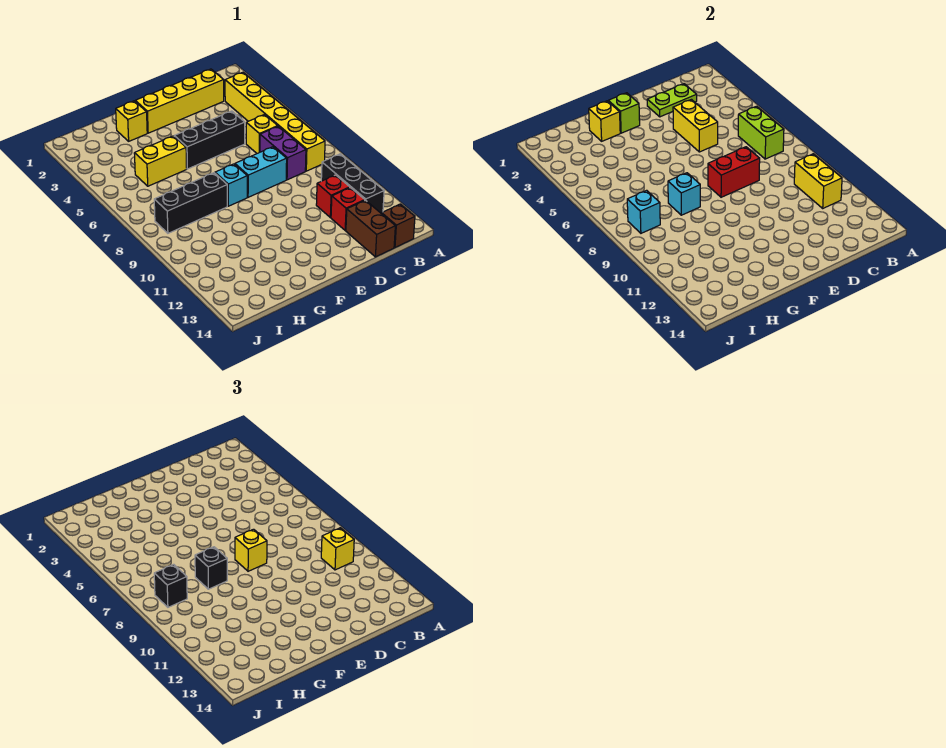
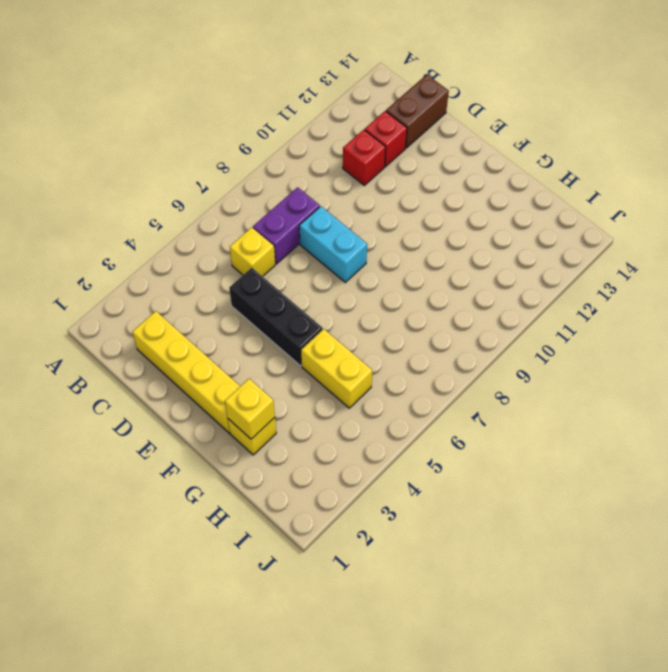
none -> yellow brick B3:B8 level 1
none -> black brick B10:B12 level 1
none -> brown brick B14 level 1

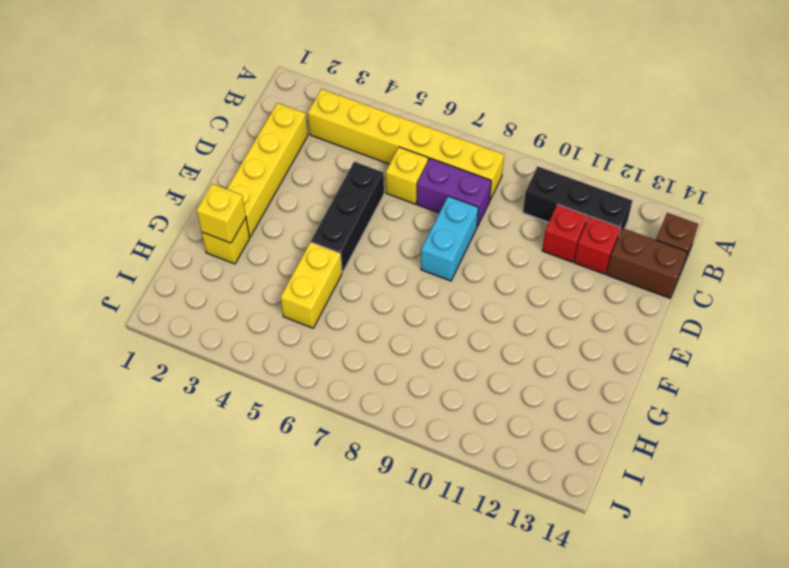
none -> cyan brick F8 level 1
none -> black brick G8:I8 level 1
none -> lime brick B6:B7 level 2

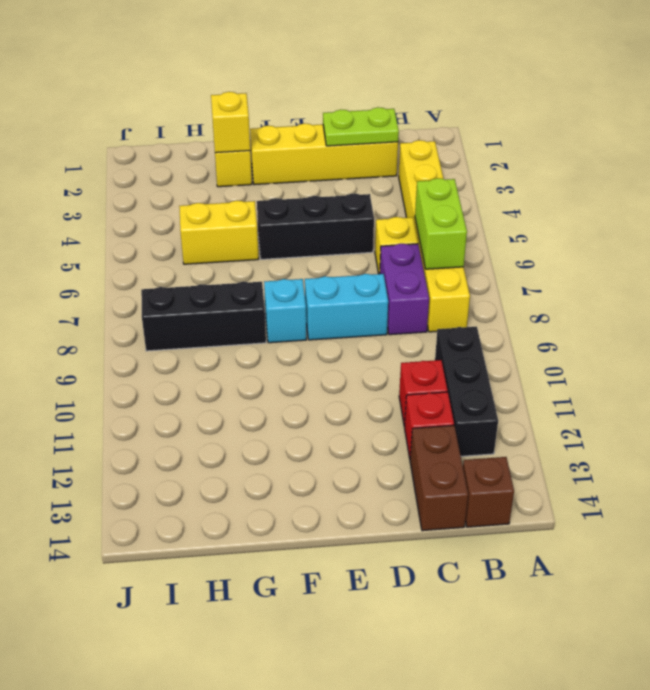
none -> yellow brick B10:B11 level 2
none -> yellow brick D4:D5 level 2
none -> red brick D8:E8 level 2

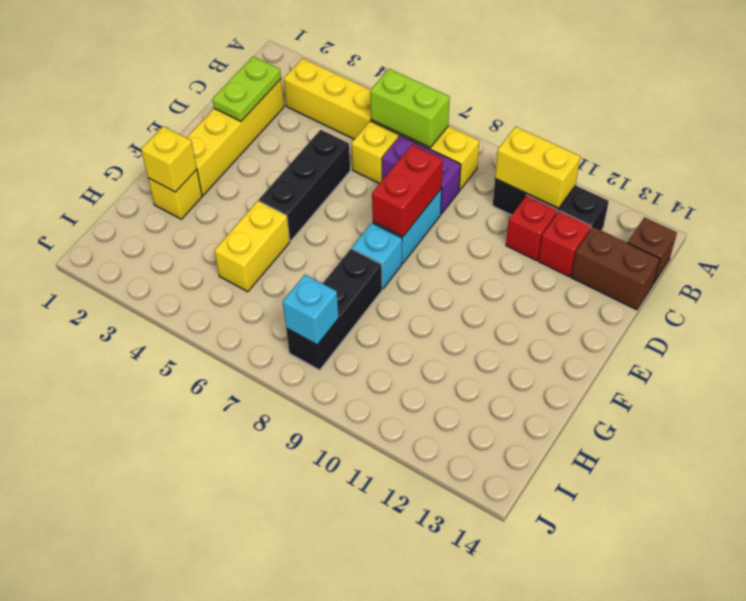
none -> yellow brick D4:D5 level 2
none -> lime brick F2 level 2
none -> cyan brick G8 level 2

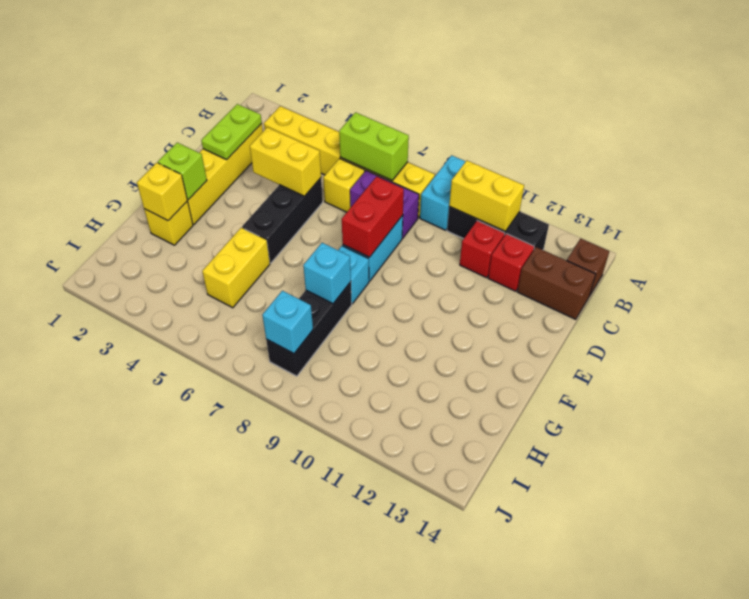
cyan brick A9:B9 level 1 -> none
none -> yellow brick B10 level 3
none -> yellow brick E8 level 3
none -> black brick G8 level 3

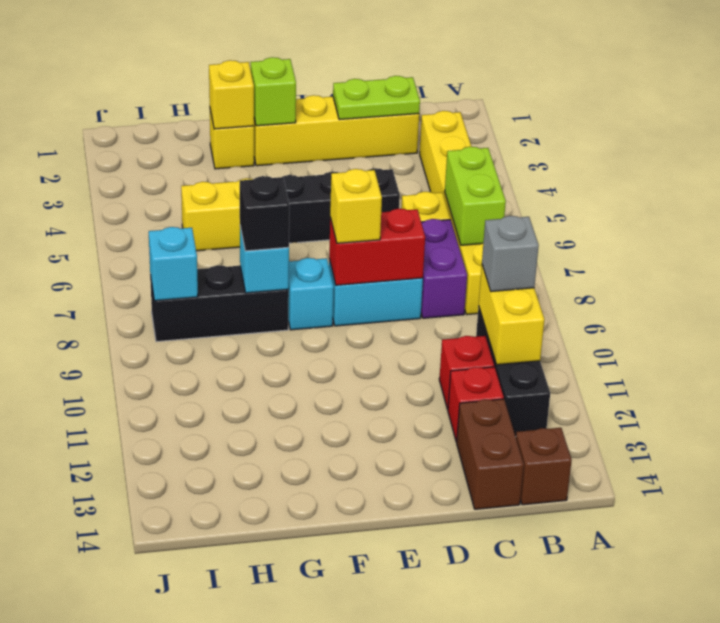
grey brick B10 level 3 -> yellow brick B10 level 3
none -> yellow brick D4:D5 level 2
none -> black brick I8 level 3

